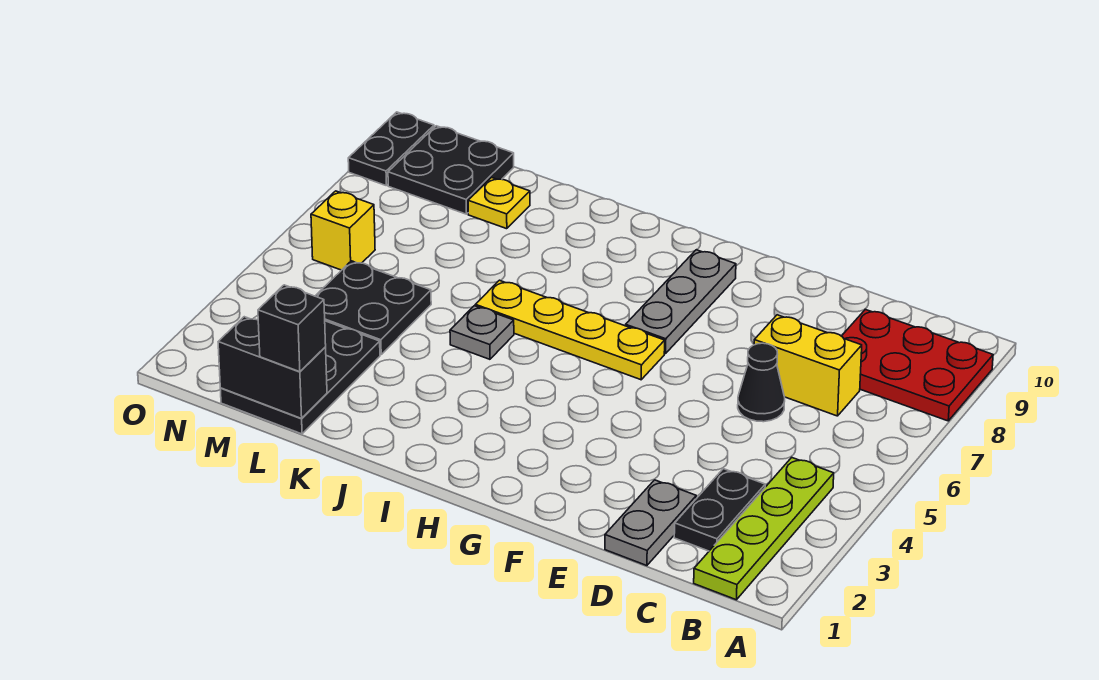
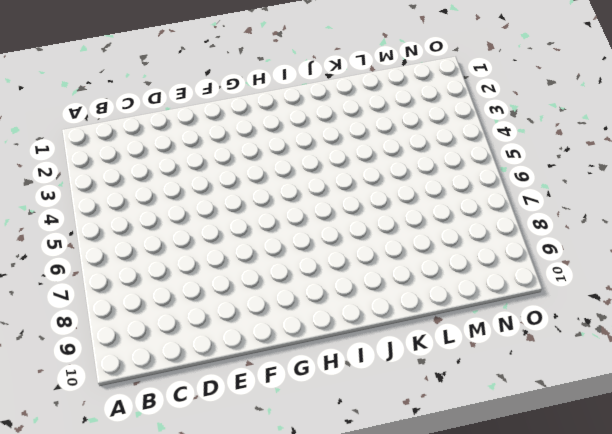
none -> red plate A8:C9 level 1
none -> lime plate B1:B4 level 1
none -> black plate C2:C3 level 1

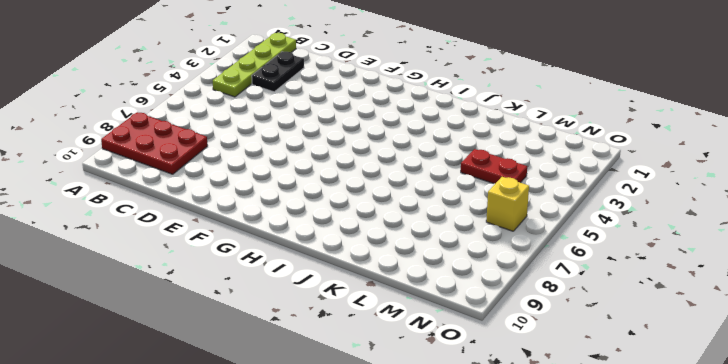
red plate L4:M4 level 1 -> black plate L4:M5 level 1
none -> yellow brick C7:D7 level 1
none -> grey plate D1:D2 level 1
none -> black cone D6 level 1

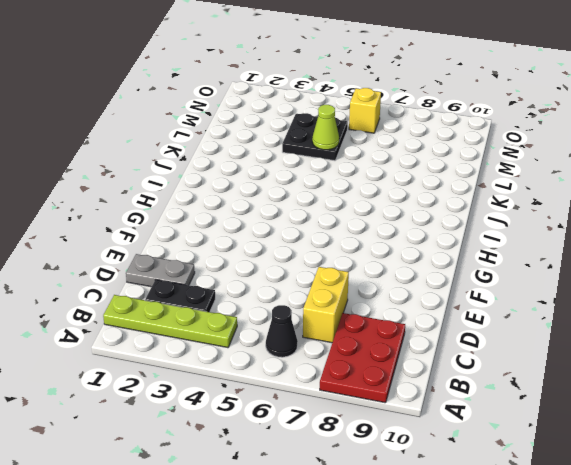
black cone B6 level 1 -> black cone D6 level 1
lime cone L5 level 2 -> none
none -> yellow plate G6:J6 level 1
none -> grey plate G7:G9 level 1
none -> grey plate J5 level 1

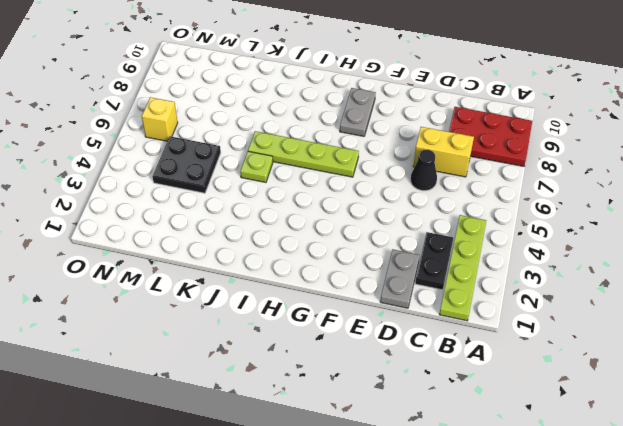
lime plate G6:J6 level 1 -> yellow plate G6:J6 level 1
grey plate G8:G9 level 1 -> grey plate G7:G9 level 1
lime plate J5 level 1 -> grey plate J5 level 1
none -> black plate L1:M3 level 1
none -> yellow plate L9 level 1
none -> black plate M9:N10 level 1

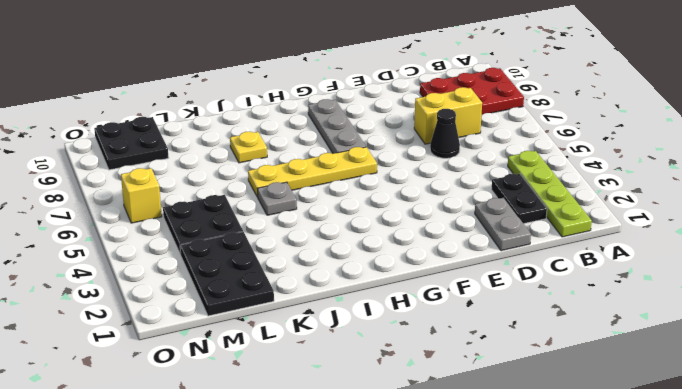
yellow plate J8 level 1 -> yellow plate L9 level 1
none -> black plate O9:O10 level 1
none -> black brick L1:M1 level 2
none -> black brick L1 level 3

